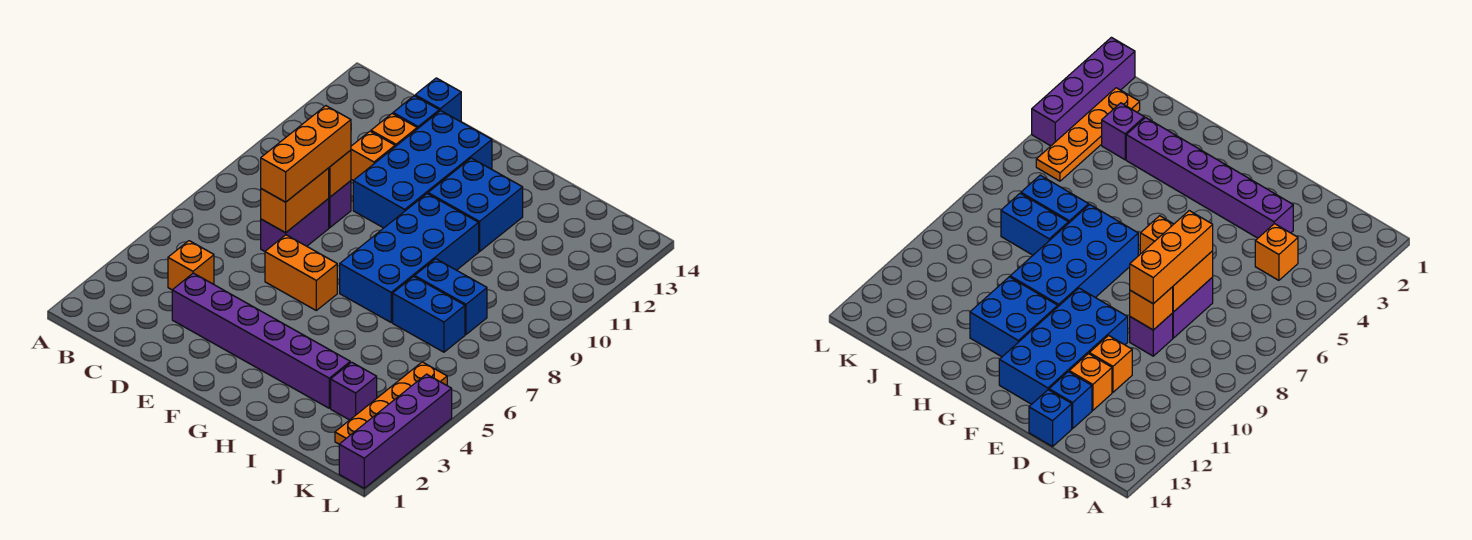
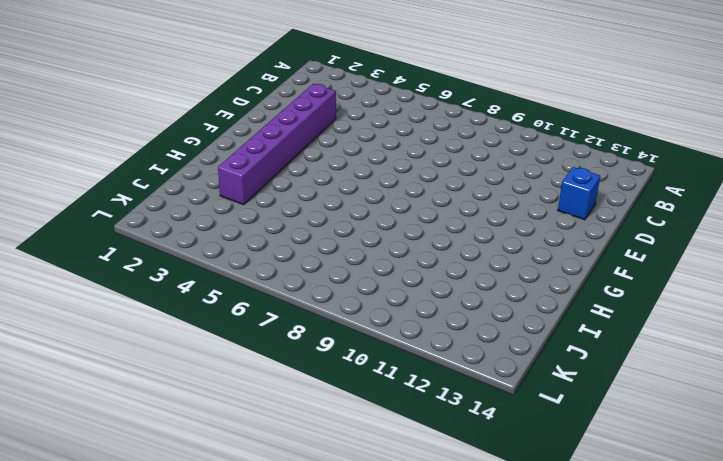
none -> orange brick C4 level 1
none -> purple brick D7:D8 level 1
none -> purple brick D9 level 1

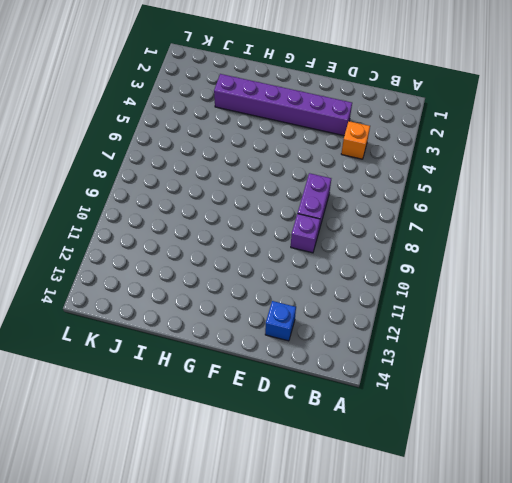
none -> orange brick D11 level 1
none -> orange brick D12 level 1
none -> blue brick D14 level 1

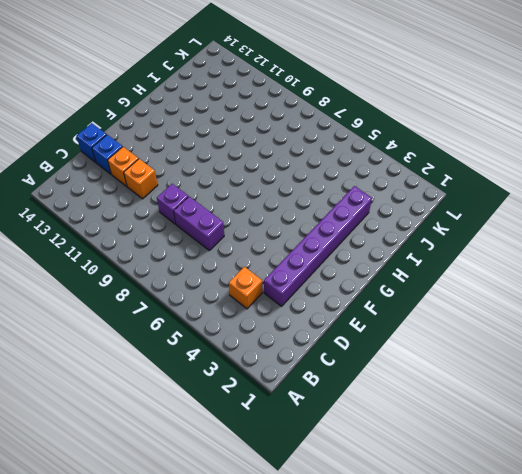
none -> orange brick E6:F6 level 1
none -> blue brick E10:F13 level 1
none -> blue brick G7:H10 level 1

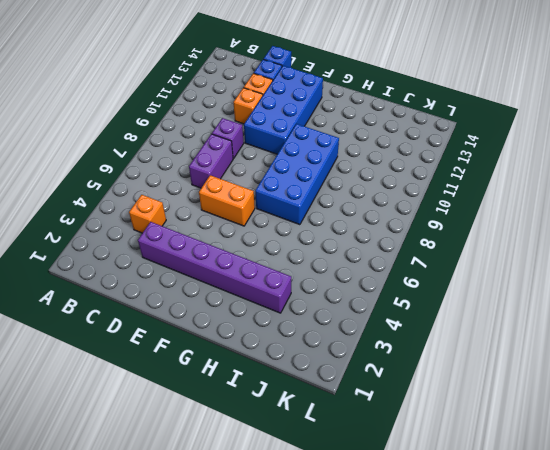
none -> blue brick G11:H12 level 1
none -> blue brick I7:J7 level 1
none -> blue brick I8:J8 level 1

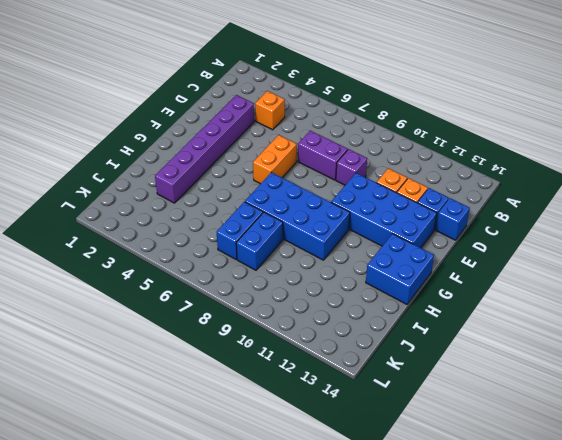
blue brick G13:H14 level 1 -> blue brick G11:H12 level 1
none -> purple brick J3 level 1
none -> orange plate K2:K5 level 1
none -> purple brick L1:L4 level 1

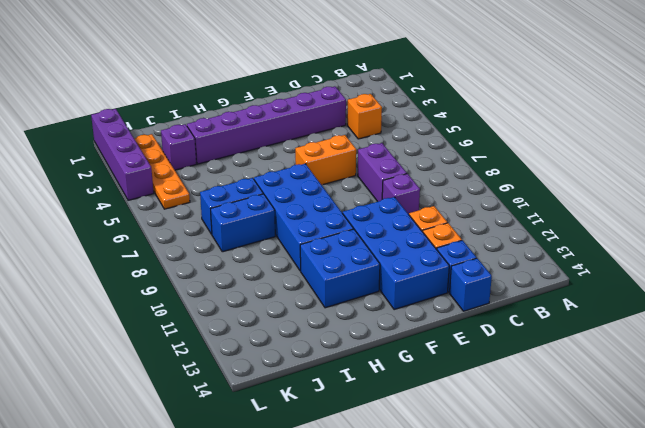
none -> orange brick D7:D8 level 2
none -> orange brick D9 level 2
none -> orange brick D7:D9 level 3

